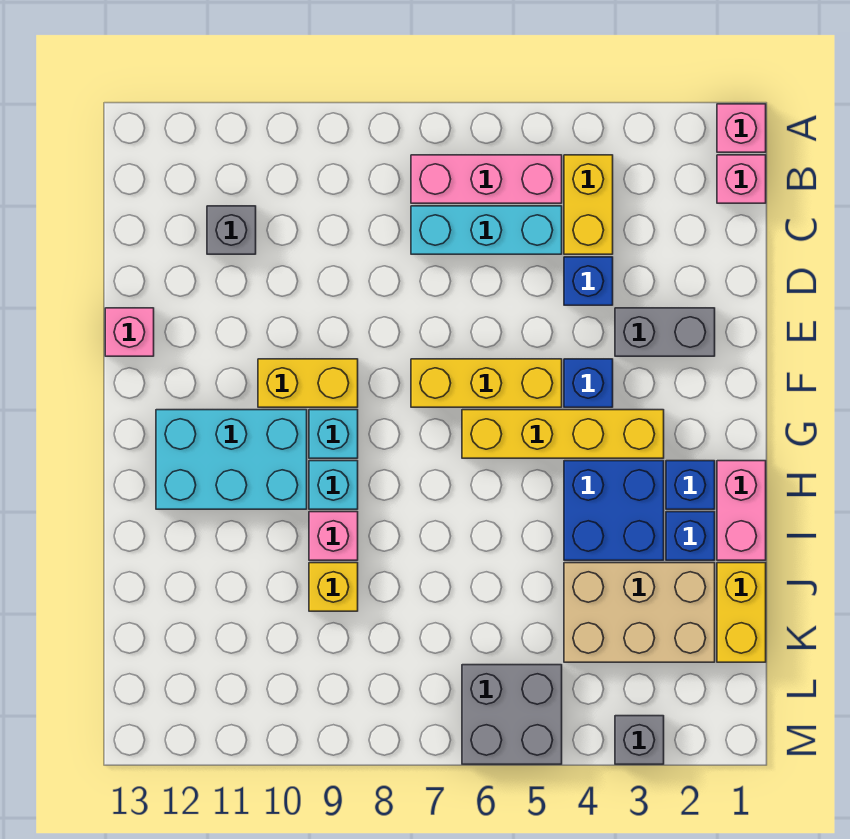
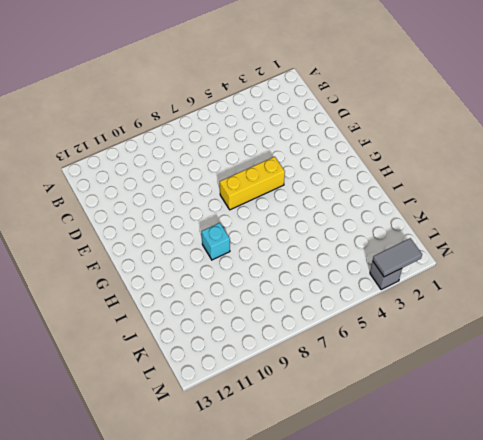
grey tile M2:M3 level 2 -> none
none -> pink brick A1 level 1
none -> pink brick B1 level 1
none -> yellow brick B4:C4 level 1

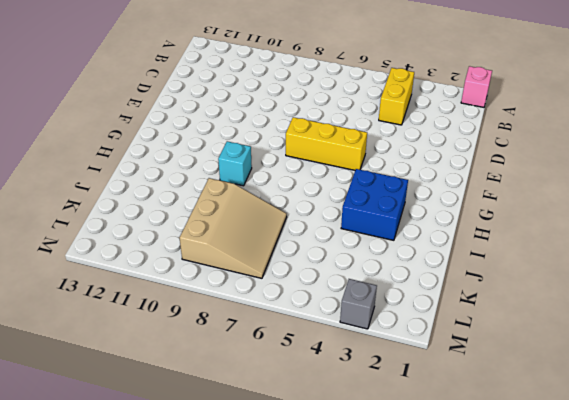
tan slope J7:L9 level 1 top 9 -> yellow brick J9 level 1
none -> pink brick B1 level 1
none -> pink brick B5:B7 level 1
none -> cyan brick C5:C7 level 1

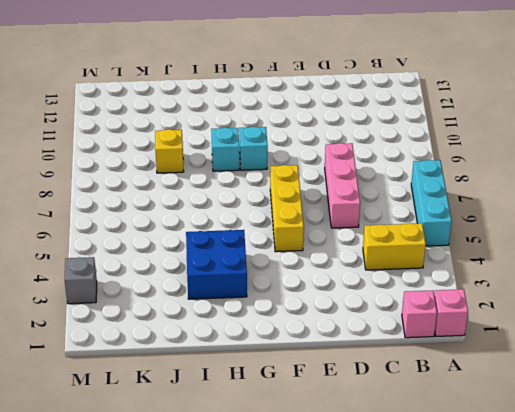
cyan brick A5:A7 level 1 -> cyan brick C5:C7 level 1
pink brick D6:D8 level 1 -> pink brick B5:B7 level 1
none -> grey brick C11 level 1
none -> blue brick D4 level 1
none -> grey brick E2:E3 level 1

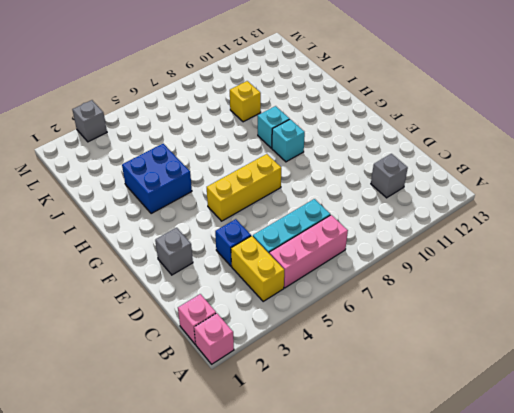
grey brick E2 level 1 -> grey brick E2:E3 level 1
none -> pink brick E13 level 1
none -> blue brick F4 level 1
none -> yellow brick F9:F10 level 1

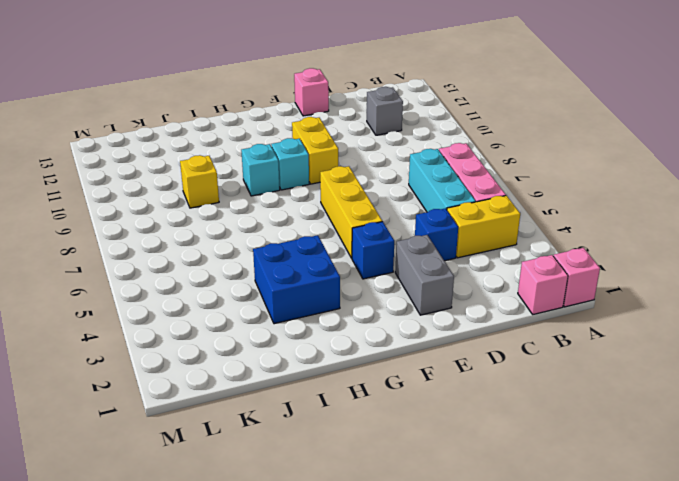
none -> yellow brick G3:G6 level 1
none -> cyan brick G10:H12 level 1
none -> pink brick H1:I1 level 1

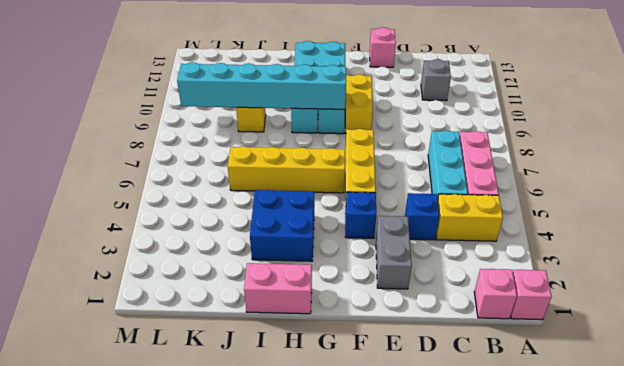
yellow brick G6:J6 level 1 -> yellow brick G3:G6 level 1
cyan brick G9:L9 level 2 -> none
none -> blue brick H2 level 1
none -> blue brick I2 level 1
none -> pink brick I9 level 1

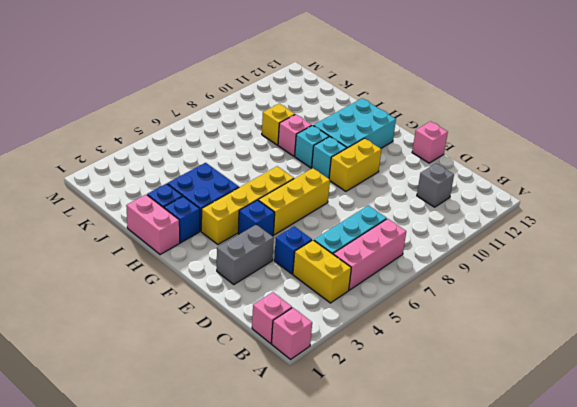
none -> yellow brick J1:K1 level 1
none -> tan brick J2:K4 level 1
none -> grey brick L5:M6 level 1

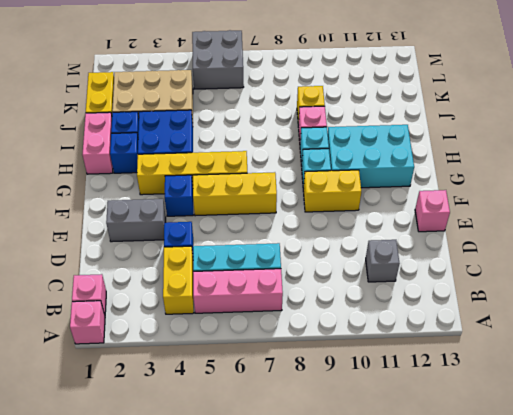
none -> grey brick M3 level 1

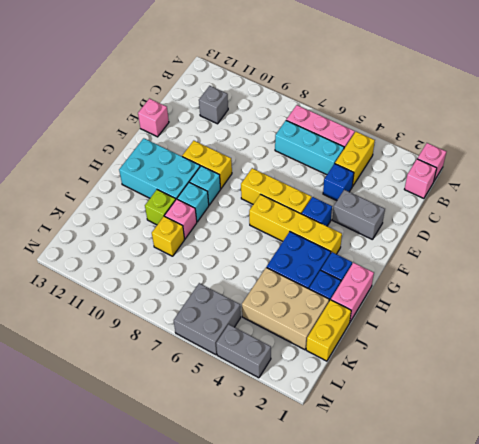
lime brick I10 level 1 -> none
grey brick M3:M4 level 1 -> grey brick M3 level 1

